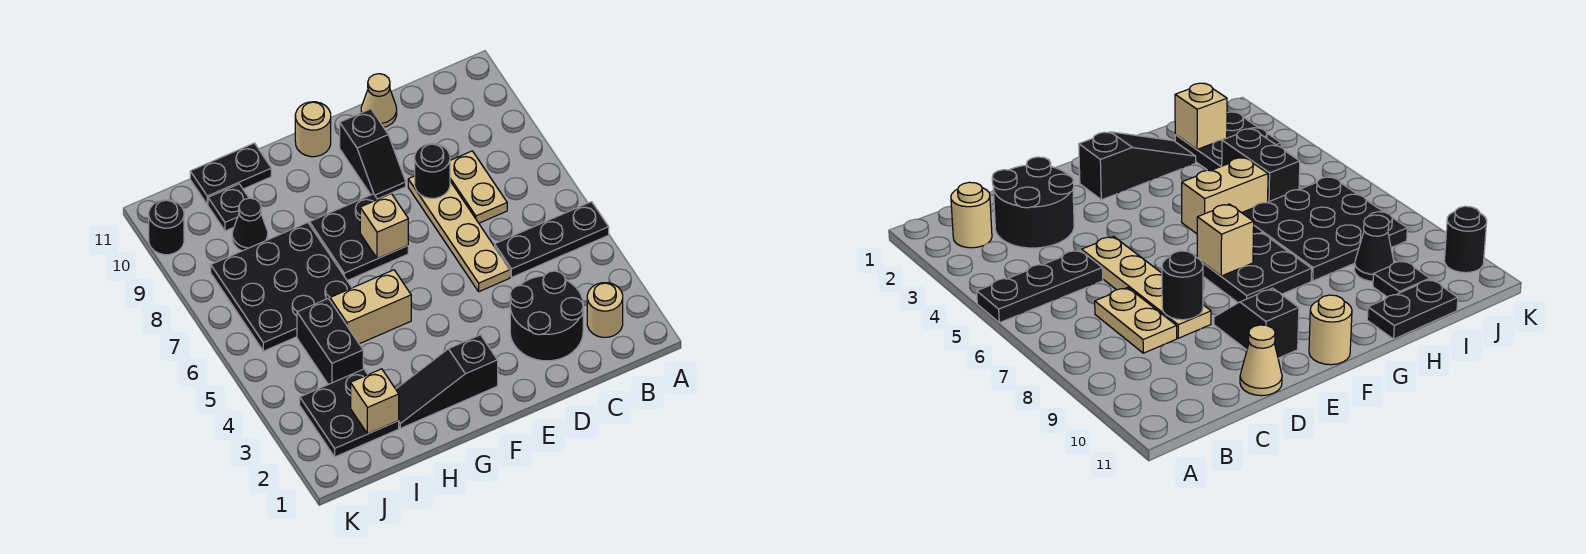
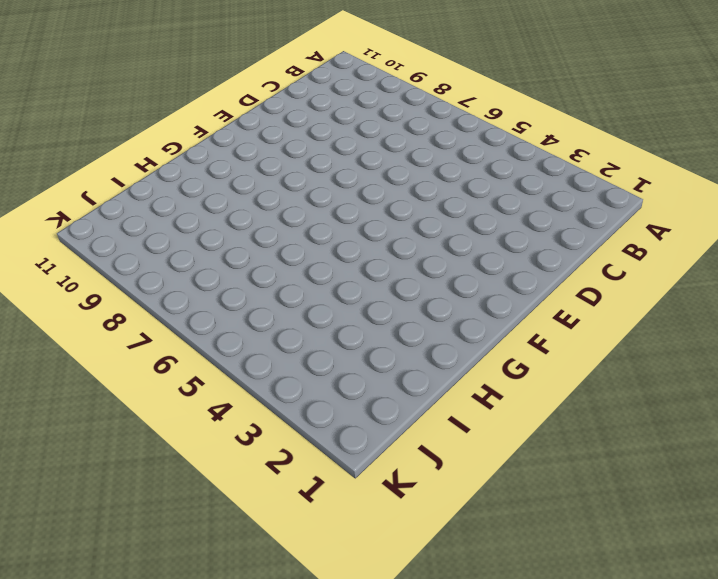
none -> black plate A5:C5 level 1
none -> tan round brick B2 level 1
none -> black round brick C2:D3 level 1

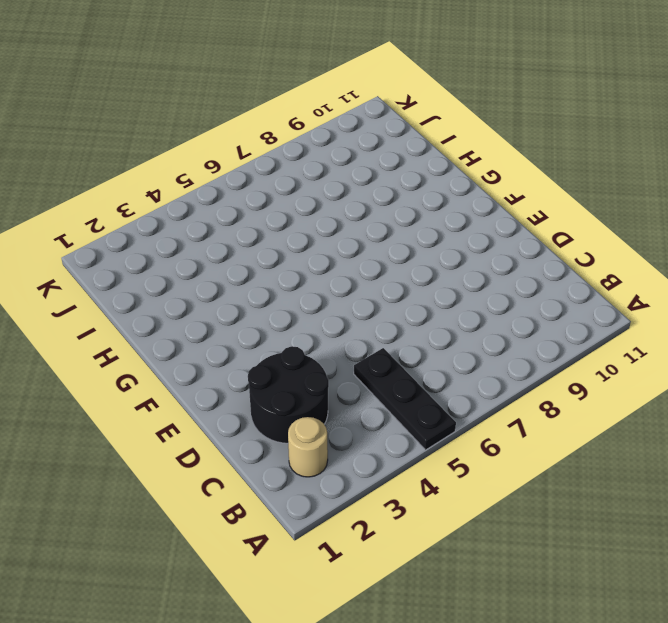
none -> tan plate C7:C8 level 1
none -> tan plate D5:D8 level 1
none -> tan cone D11 level 1

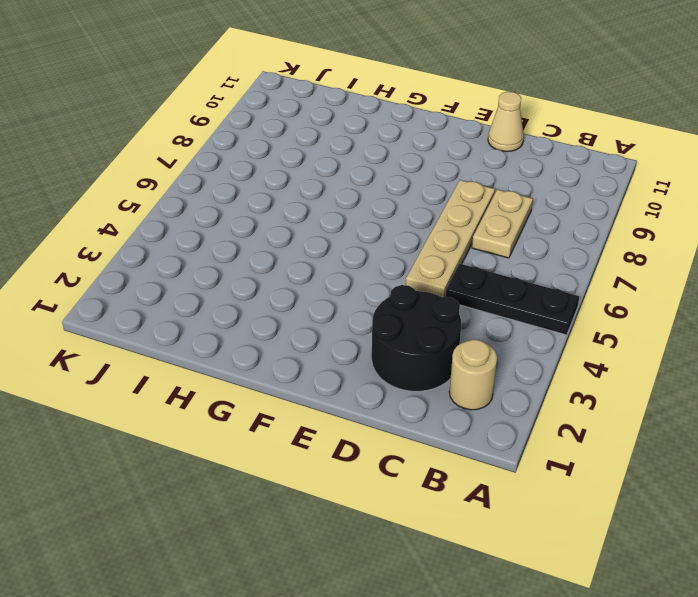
none -> black slope E9:E10 level 1 top 10
none -> black slope F2:H2 level 1 top F
none -> black plate F7:G8 level 1

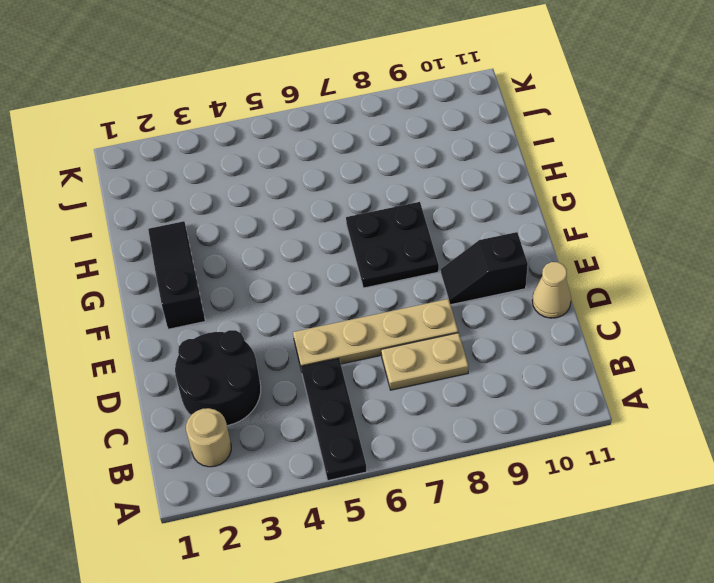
none -> tan round brick F11 level 1
none -> tan brick G5:H5 level 1
none -> black plate H6:J8 level 1

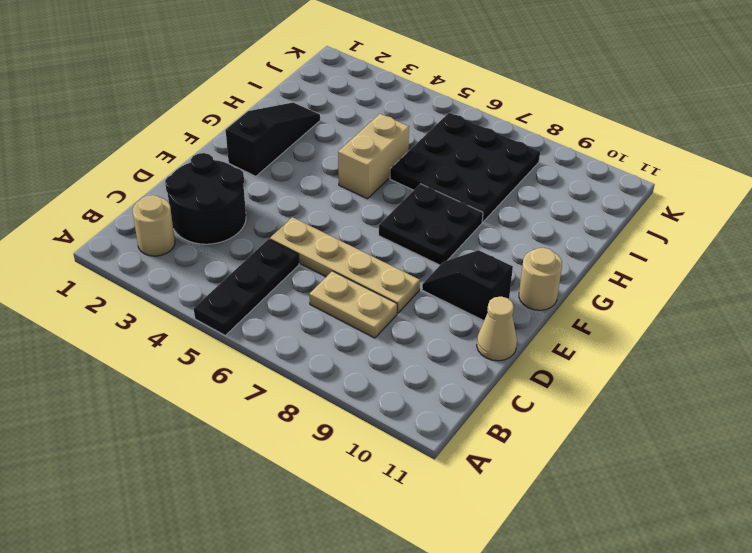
none -> black plate H11:I11 level 1
none -> black plate I2:J3 level 1
none -> black brick I4:I5 level 1

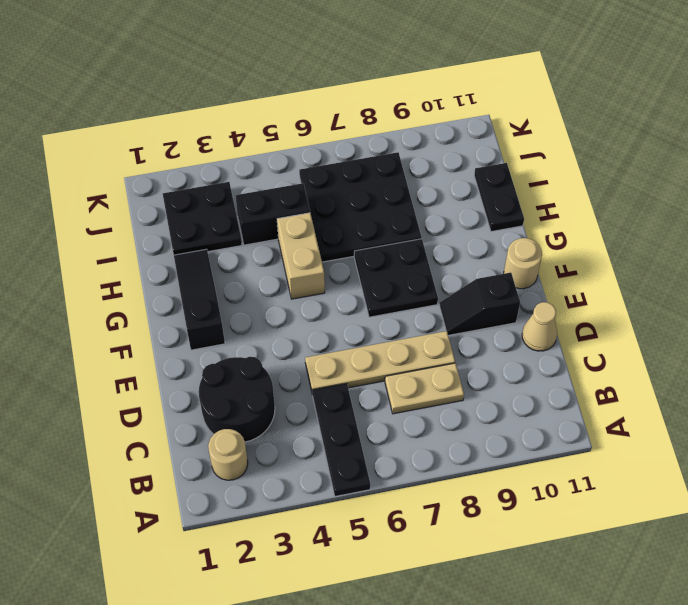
none -> black cone I9 level 1
none -> black plate I10 level 1
none -> black round brick K10 level 1

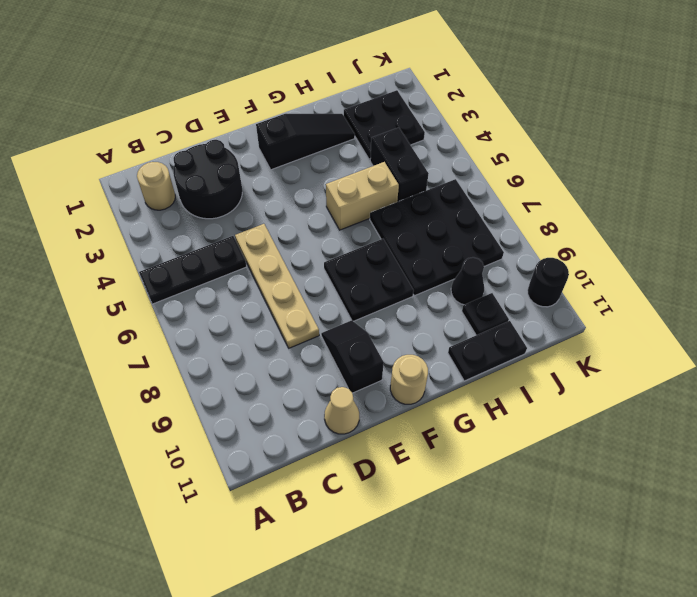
none -> tan plate C7:C8 level 1
none -> black round brick D8 level 2
none -> tan brick F7 level 2

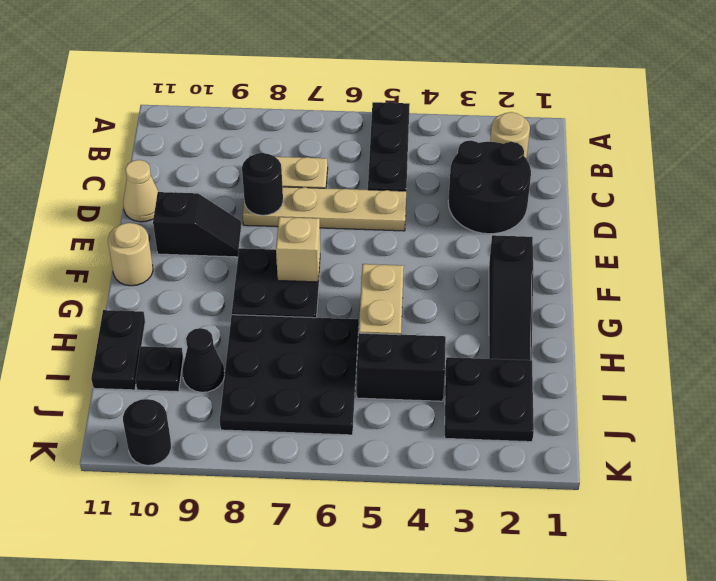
none -> tan brick I2 level 2

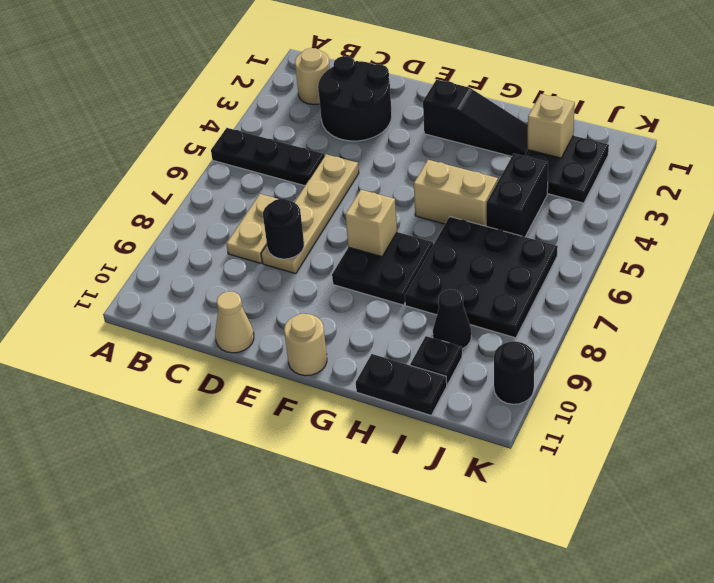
none -> black slope E9:E10 level 1 top 10

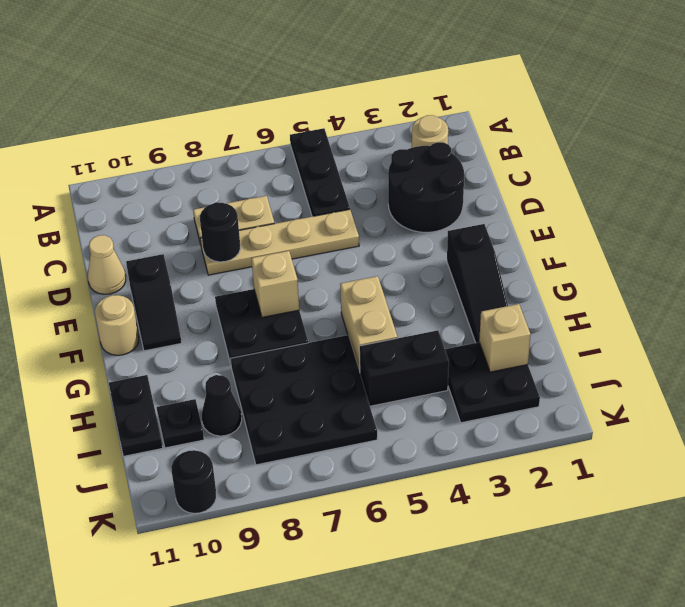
black slope E10:F10 level 1 top E -> black slope E9:E10 level 1 top 10

